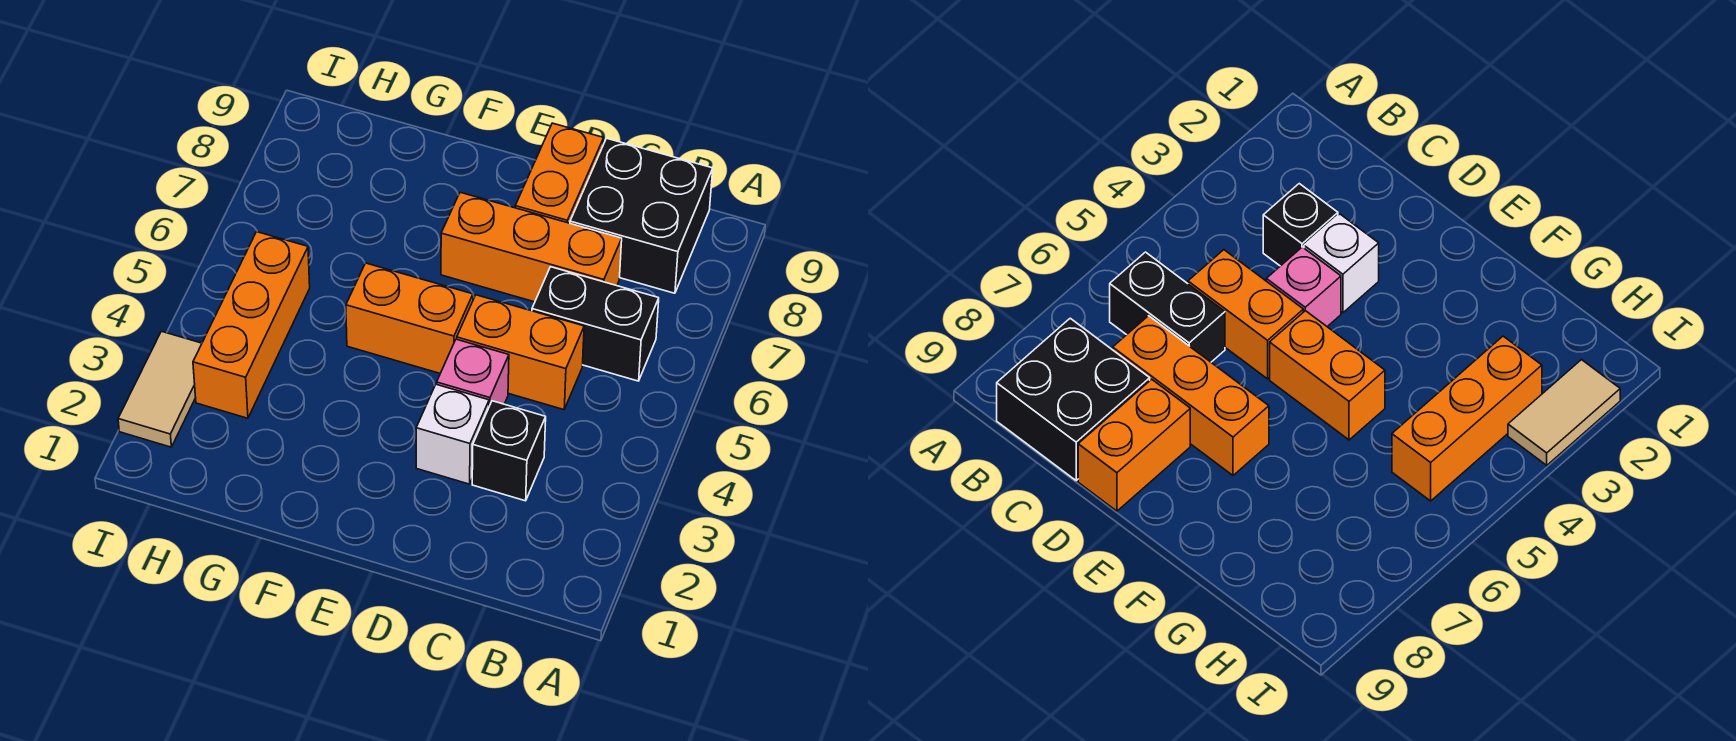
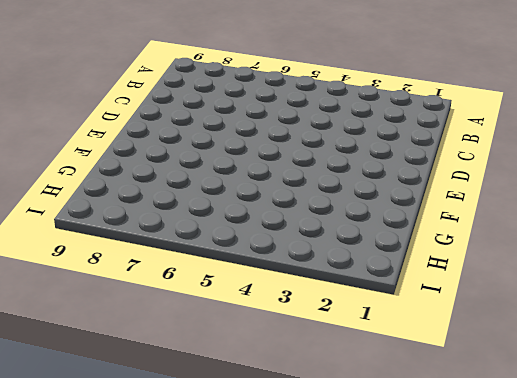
none -> black brick B6:C6 level 1
none -> black brick B8:C9 level 1

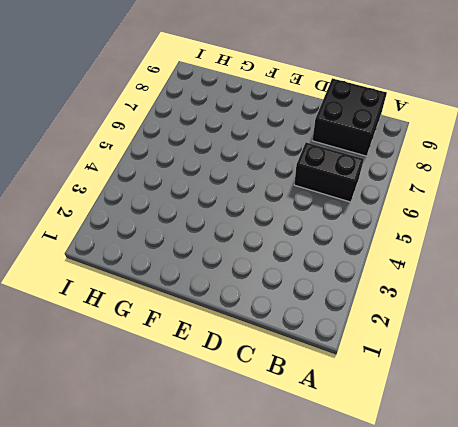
none -> black brick C3 level 1
none -> orange brick C5:D5 level 1

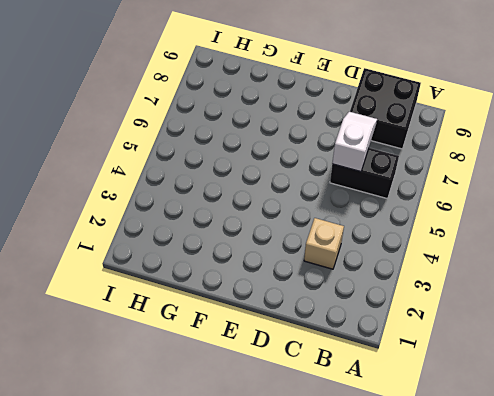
tan brick C3 level 1 -> black brick C3 level 1
white slope C6:C7 level 2 top 6 -> none
none -> orange brick C5:D5 level 1
none -> orange brick C7:E7 level 1

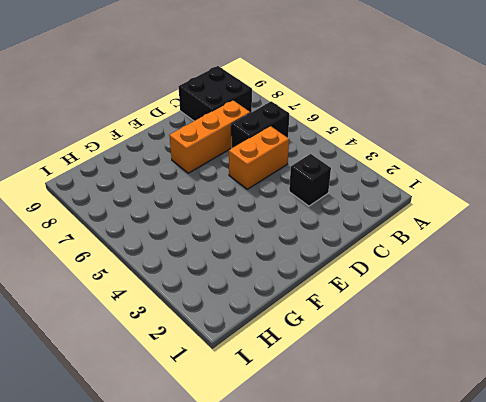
none -> white brick D3 level 1
none -> pink brick D4 level 1

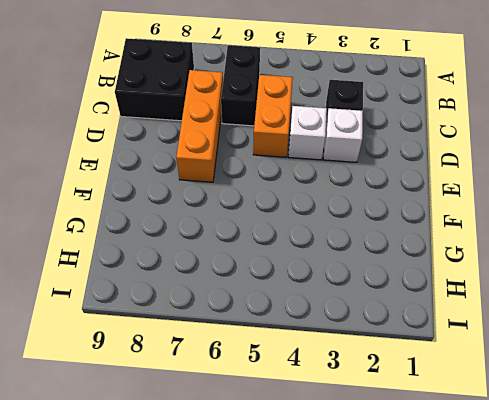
white brick D4 level 1 -> pink brick D4 level 1
none -> orange brick D8:D9 level 1
none -> orange brick E5:F5 level 1

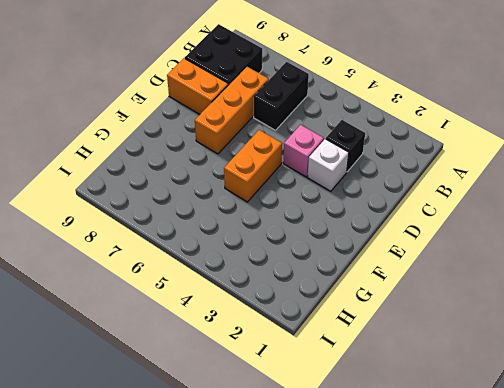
none -> orange brick C5:D5 level 1
none -> orange brick H3:H5 level 1

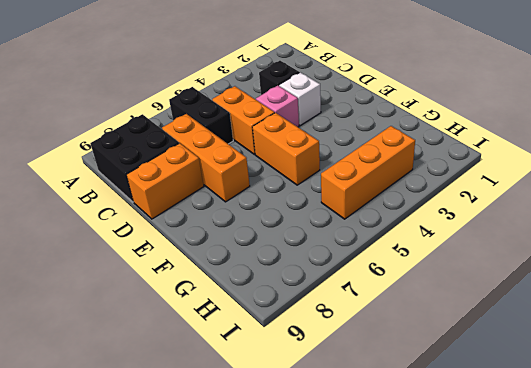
none -> tan tile I2:I3 level 1

